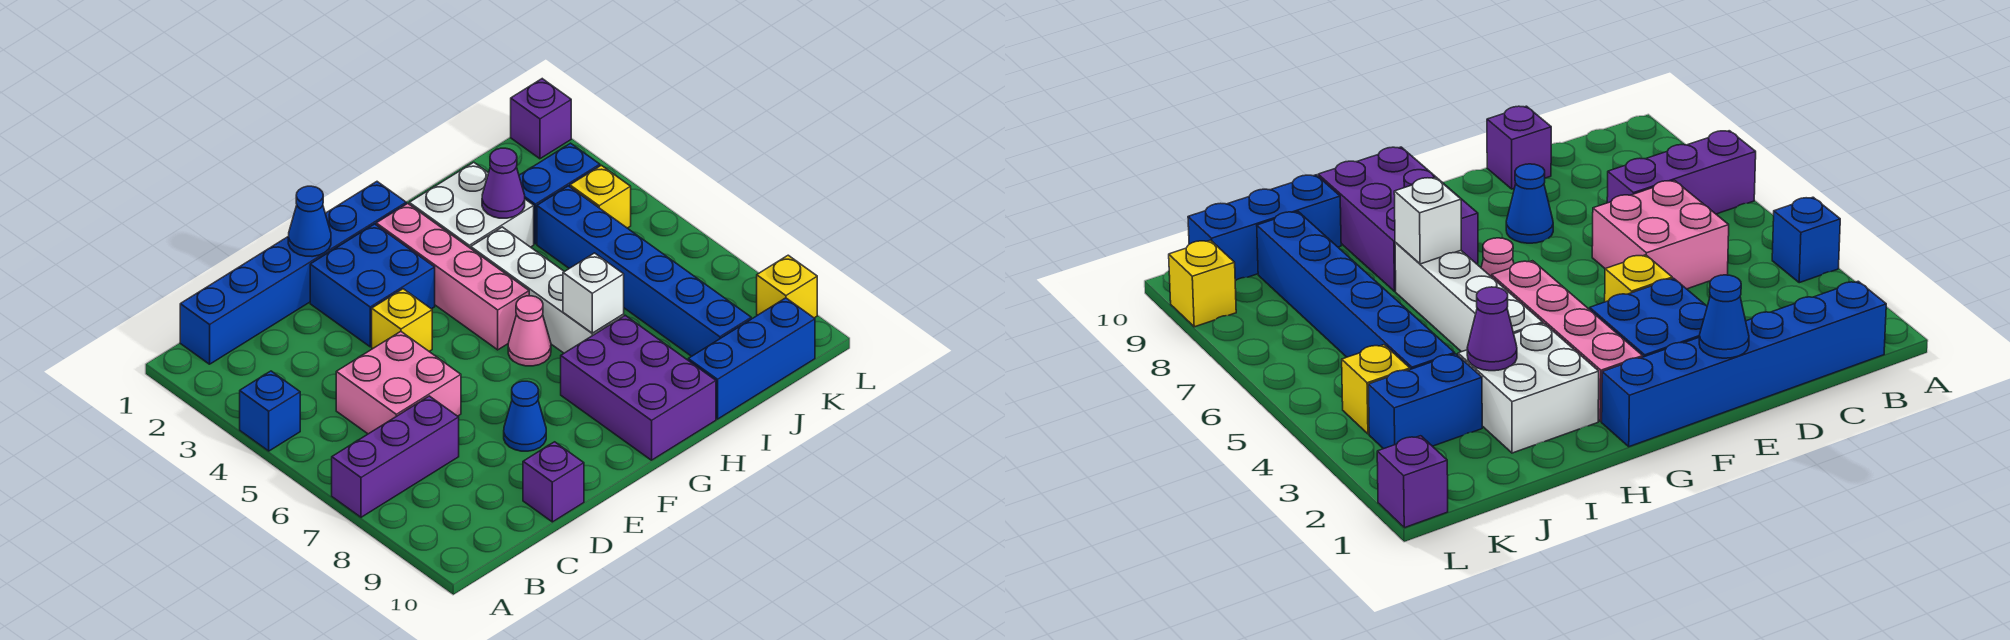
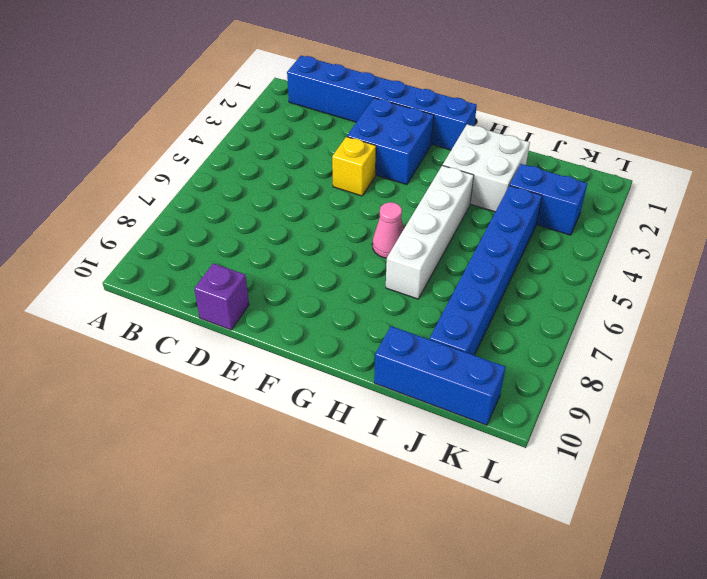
none -> blue brick A4 level 1
none -> purple brick A7:C7 level 1
none -> pink brick C5:D6 level 1

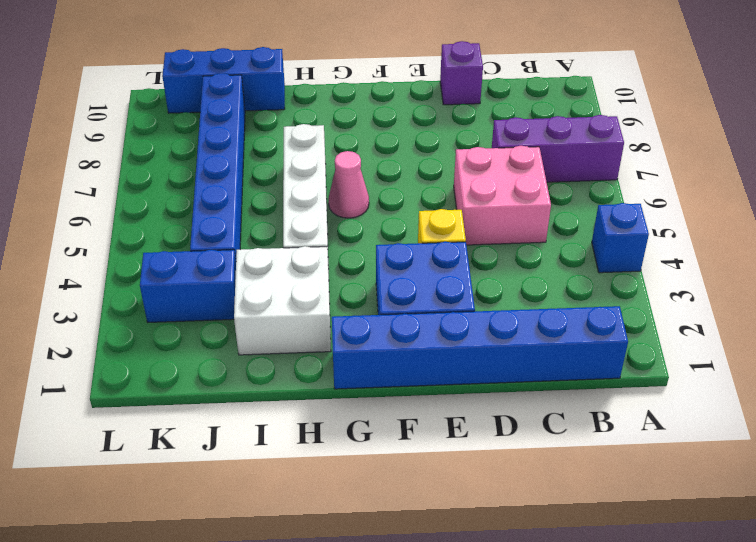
none -> blue cone E8 level 1
none -> pink brick G2:G5 level 1
none -> purple brick G8:H10 level 1

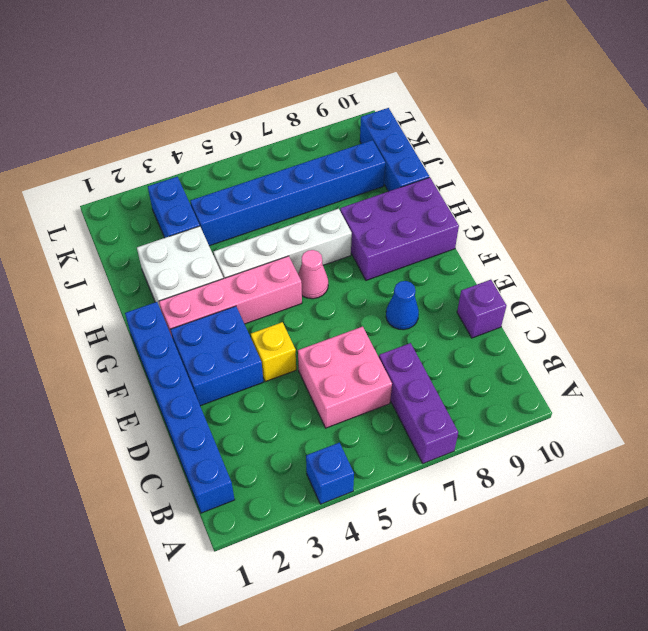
none -> yellow brick K4 level 1
none -> purple brick L1 level 1
none -> yellow brick L9 level 1

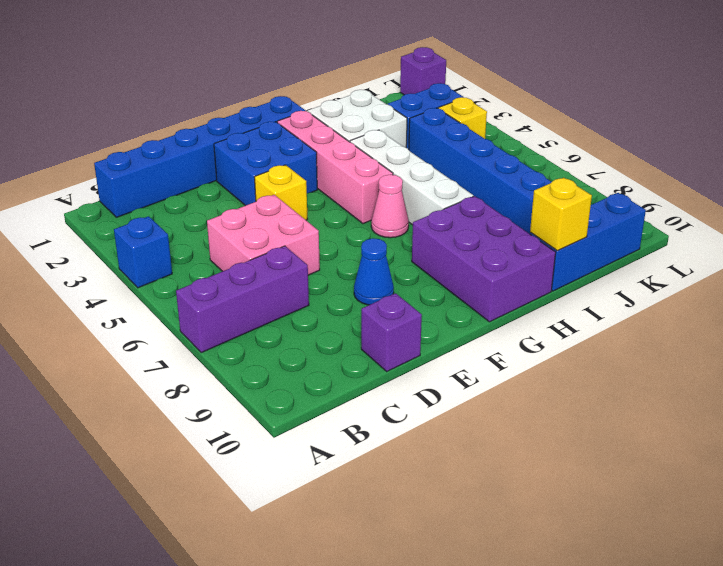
yellow brick I10 level 2 -> yellow brick L9 level 1
none -> blue cone E1 level 2
none -> white brick H7 level 2
none -> purple cone I3 level 2

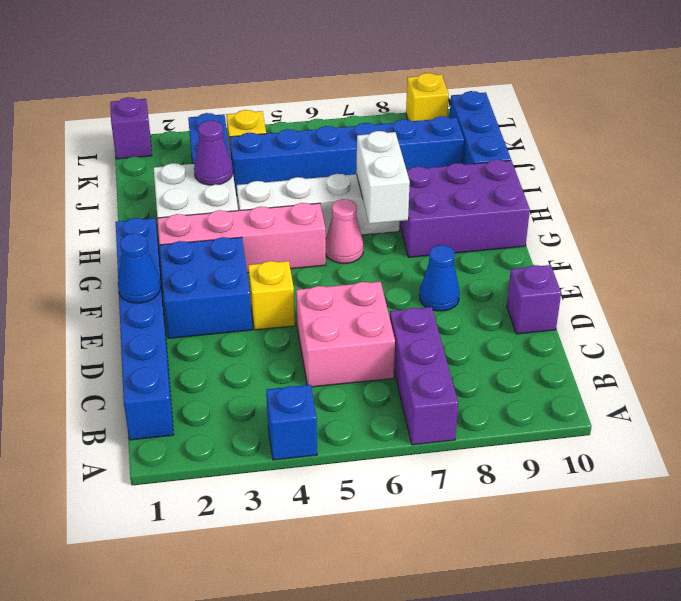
white brick G7:H7 level 2 -> white brick H7 level 2

